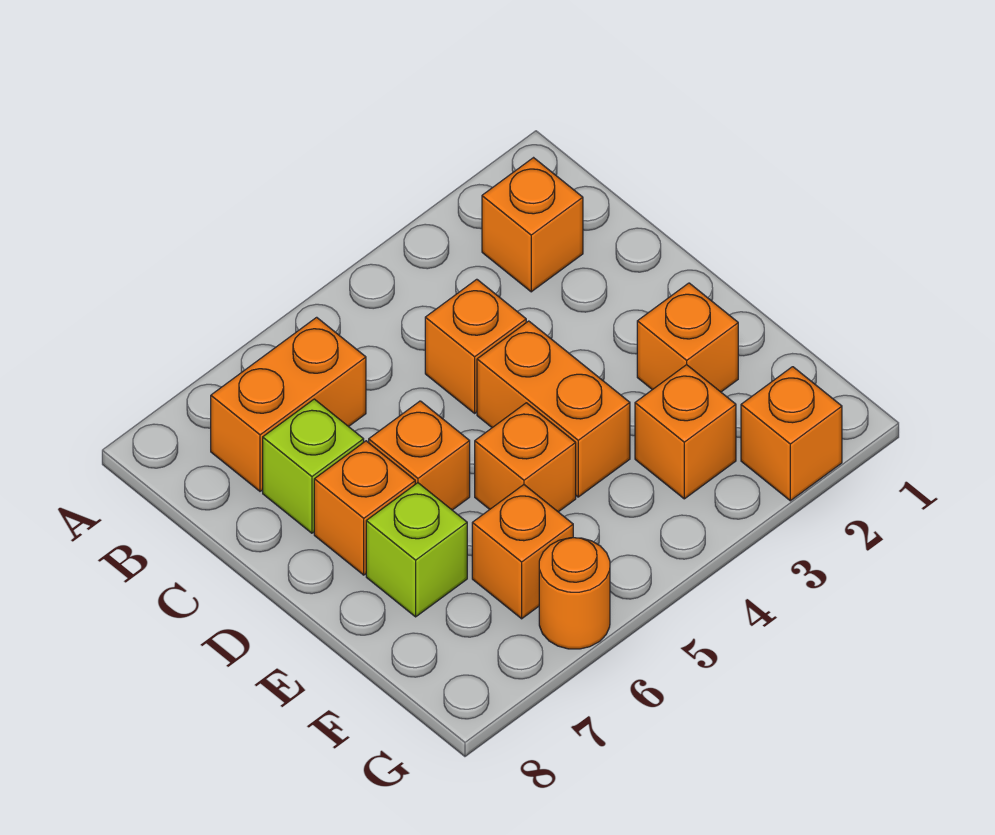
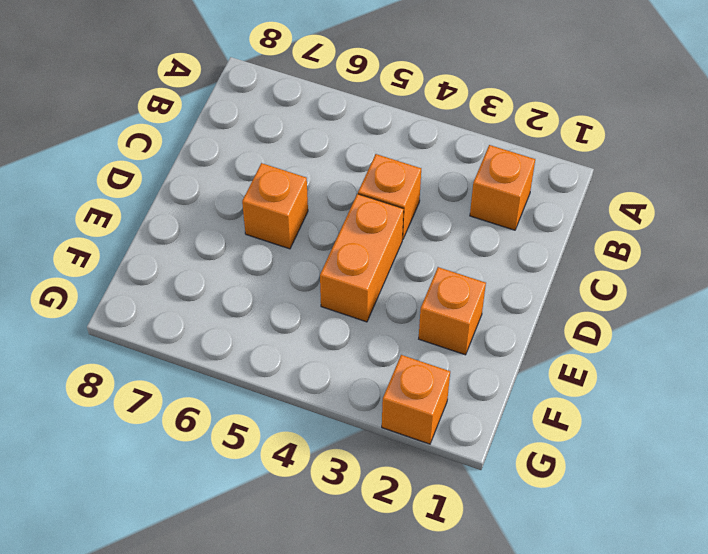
none -> orange brick B6:B7 level 1
none -> lime brick C7 level 1
none -> orange brick D7 level 1

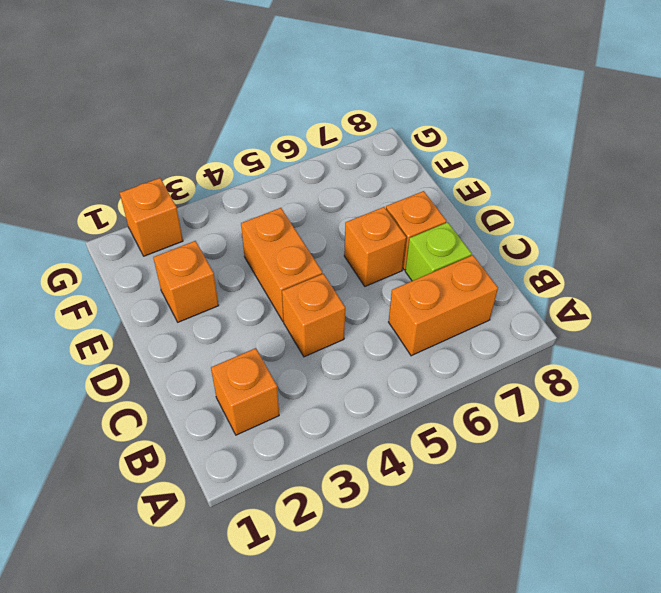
none -> orange brick E5 level 1
none -> lime brick E7 level 1
none -> orange brick F3 level 1

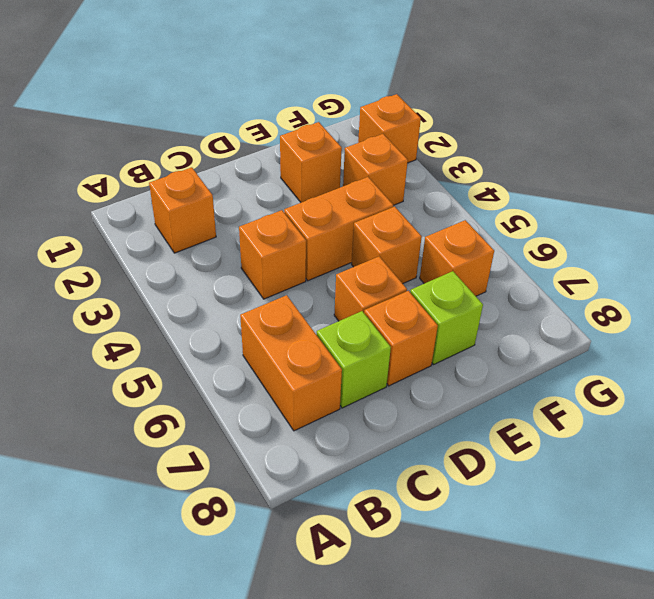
none -> orange round brick G6 level 1

